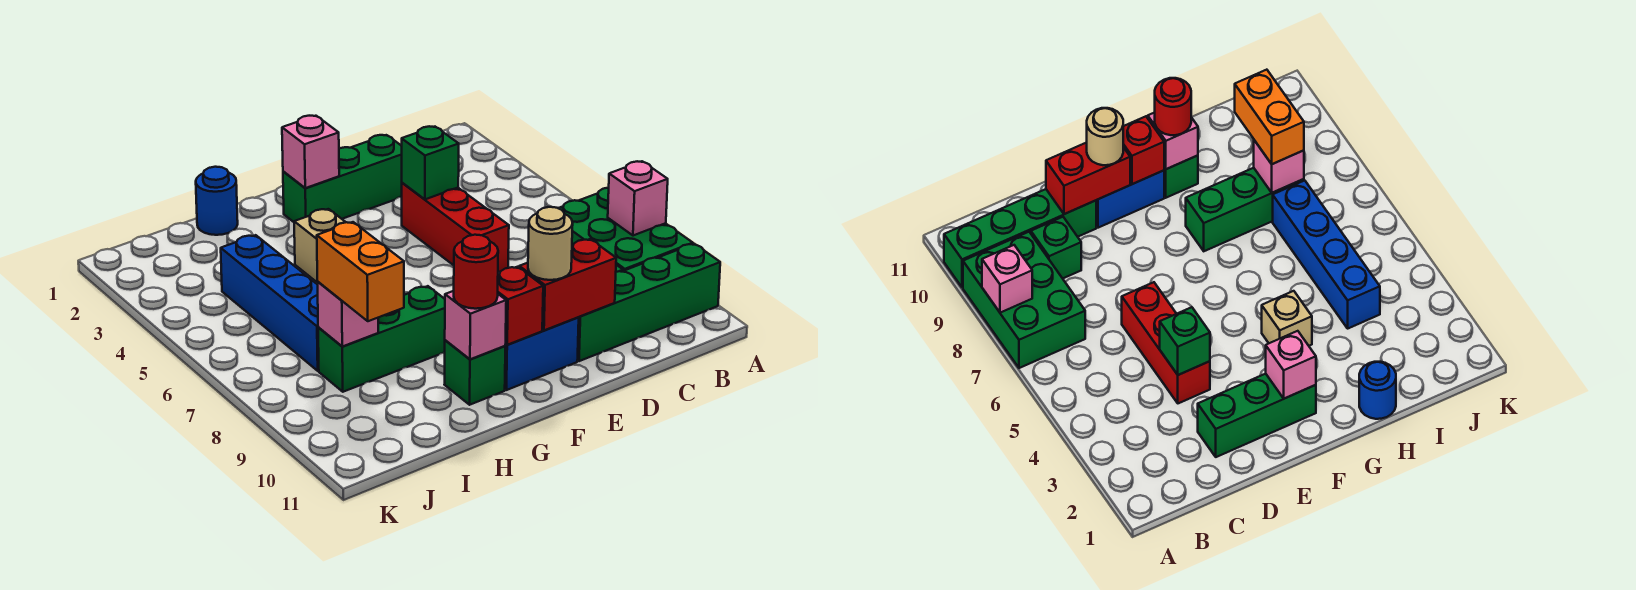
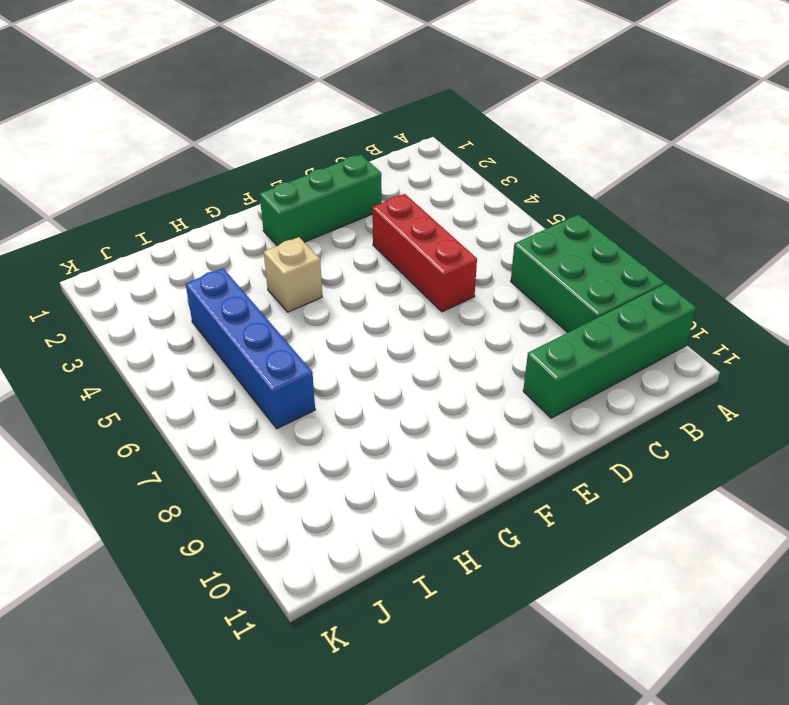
none -> green brick C9 level 1
none -> blue brick E10:F10 level 1
none -> green brick G8:I8 level 1

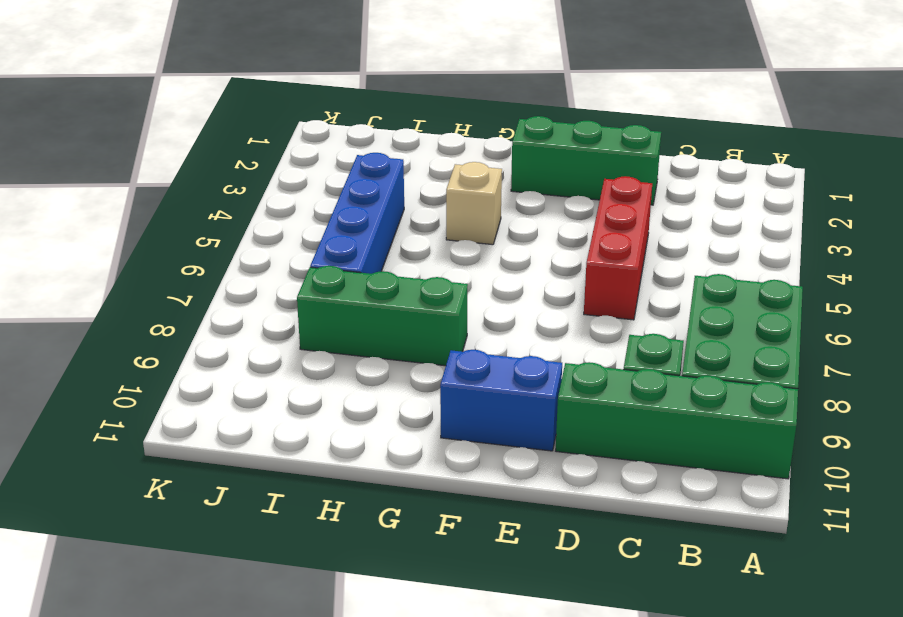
none -> green brick G10 level 1
none -> blue round brick H1 level 1
none -> pink brick A8 level 2

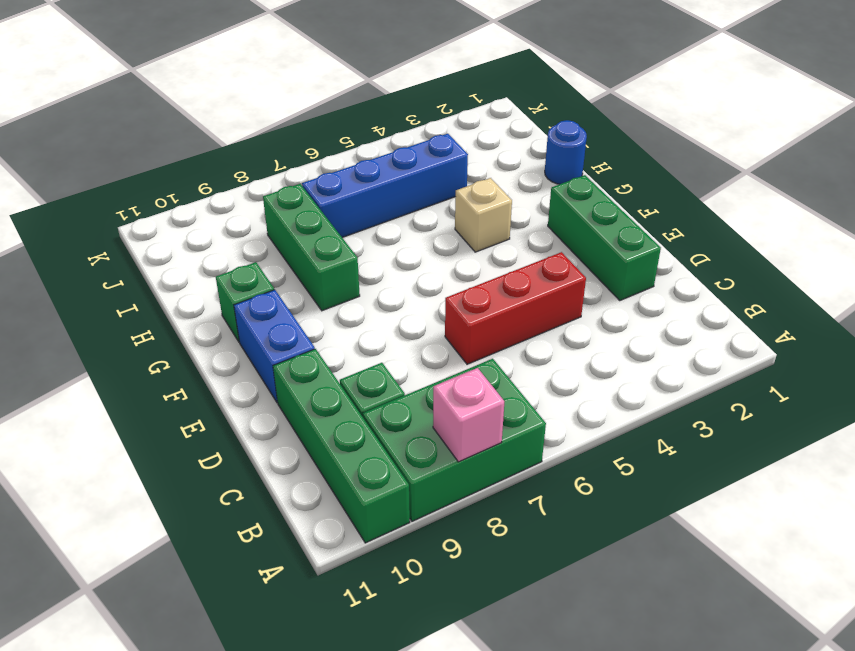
none -> green brick D4 level 2
none -> red brick D10:E10 level 2
none -> pink brick F2 level 2

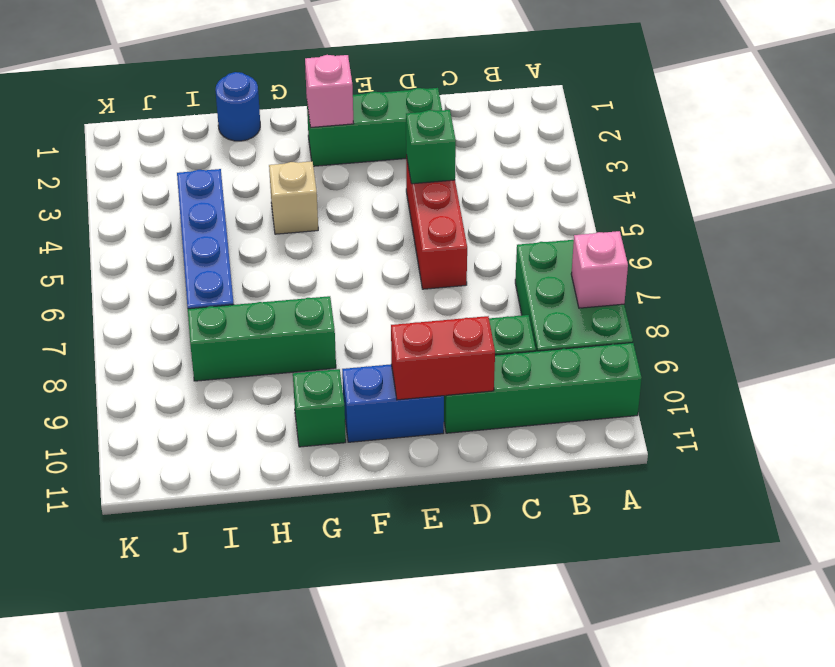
none -> red brick F10 level 2
none -> pink brick G10 level 2
none -> pink brick I8 level 2

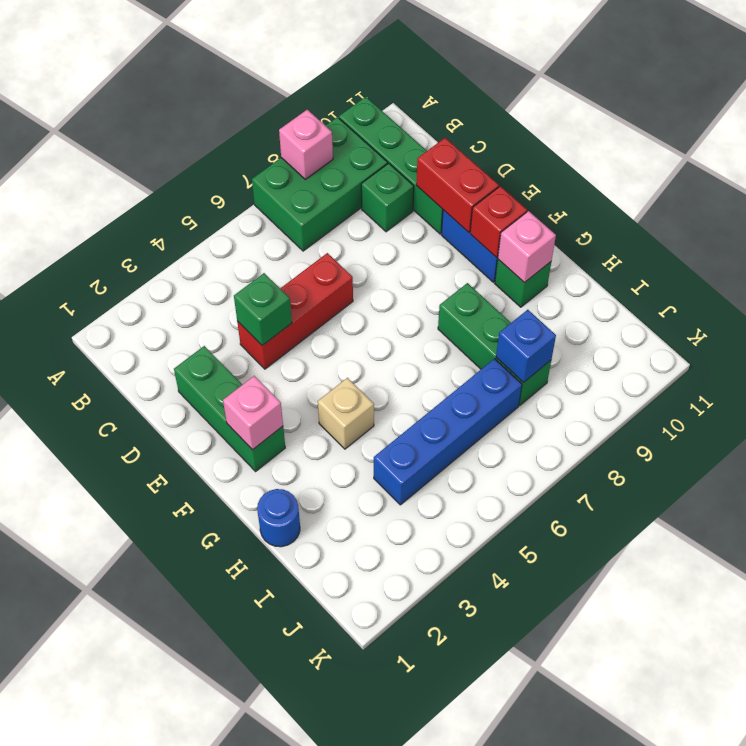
blue brick I8 level 2 -> pink brick I8 level 2
none -> tan round brick E10 level 3
none -> red round brick G10 level 3
none -> orange brick I8:I9 level 3

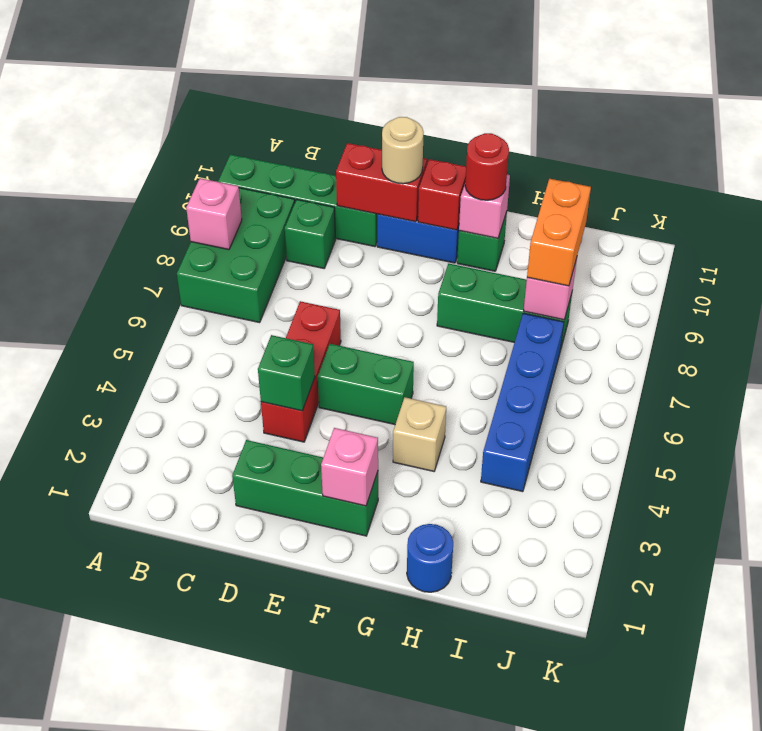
green brick E5:F5 level 1 -> none

